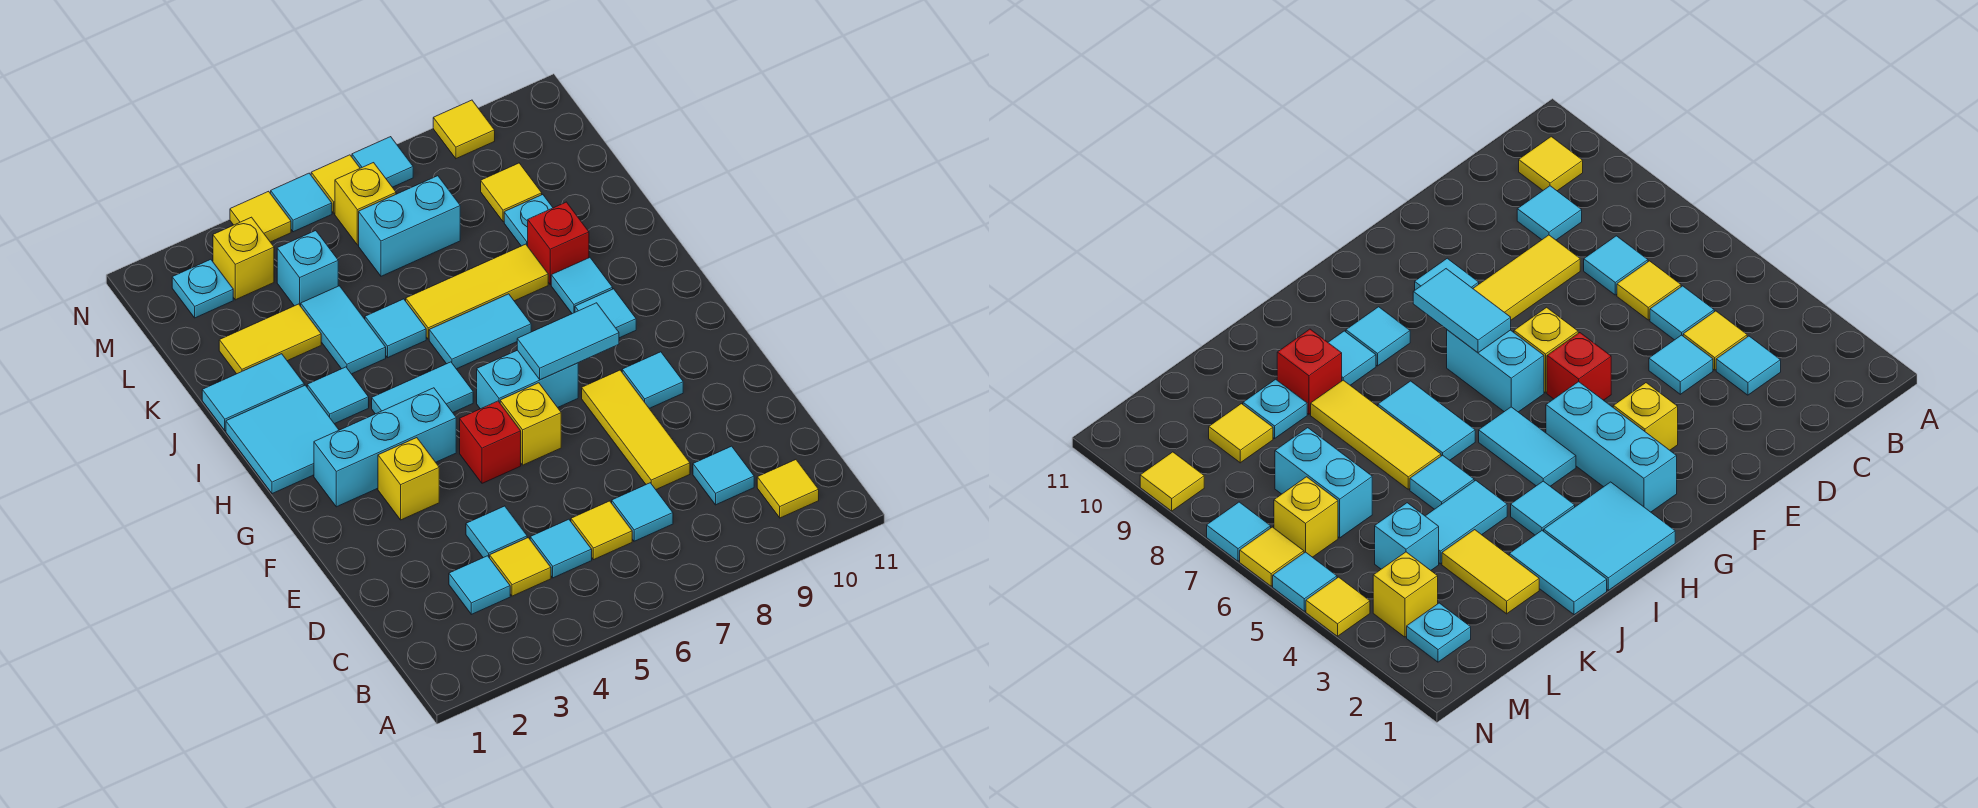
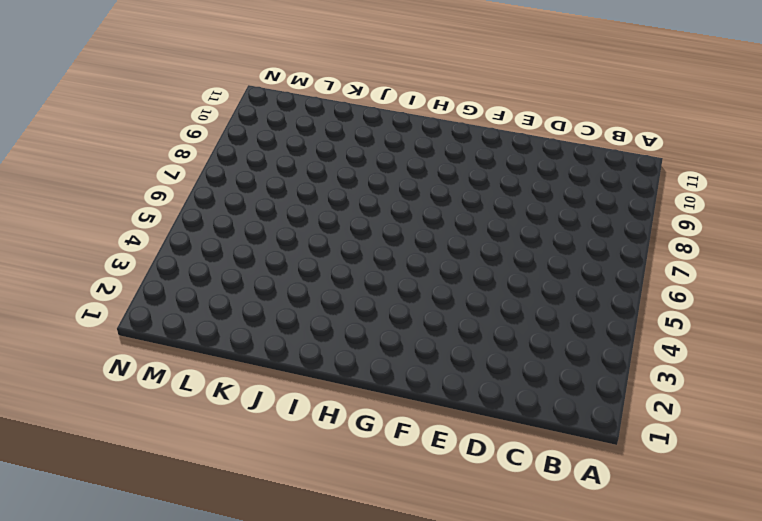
none -> yellow tile B10 level 1
none -> cyan tile C3 level 1
none -> yellow tile C4 level 1
none -> cyan tile C5 level 1

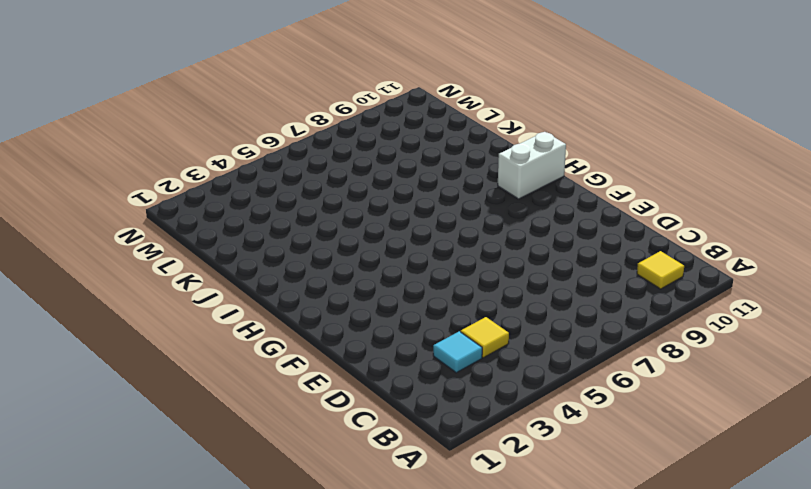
white brick H10:H11 level 1 -> none
none -> cyan tile C5 level 1
none -> yellow tile C6 level 1
none -> cyan tile C7 level 1
none -> cyan tile C9 level 1

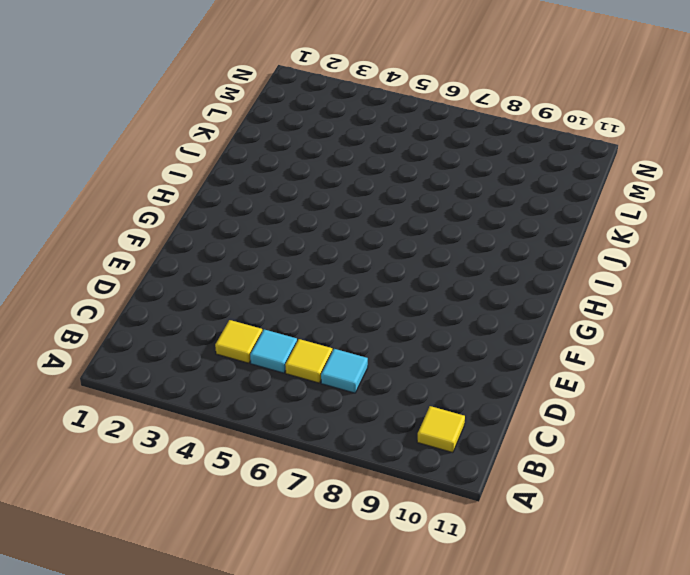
none -> cyan tile C3 level 1
none -> cyan tile C9 level 1
none -> cyan tile D4 level 1
none -> yellow tile D8:F8 level 1

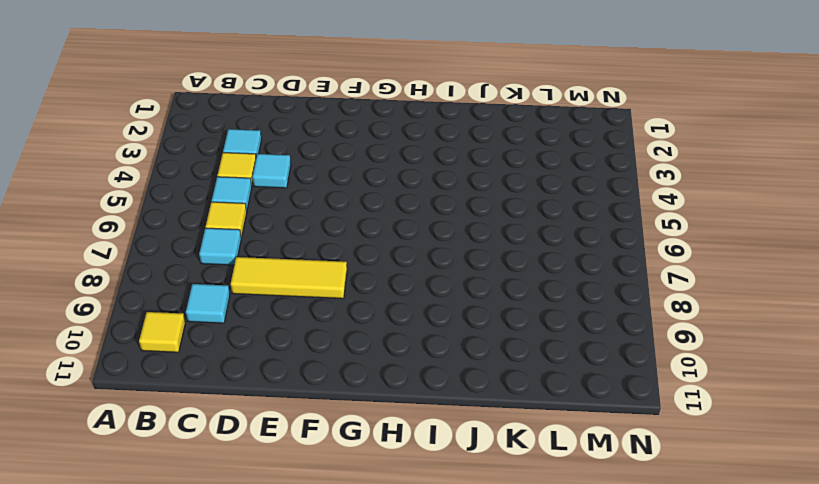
none -> yellow brick F3 level 1
none -> red brick F5 level 1
none -> yellow brick F6 level 1
none -> cyan tile F9 level 1

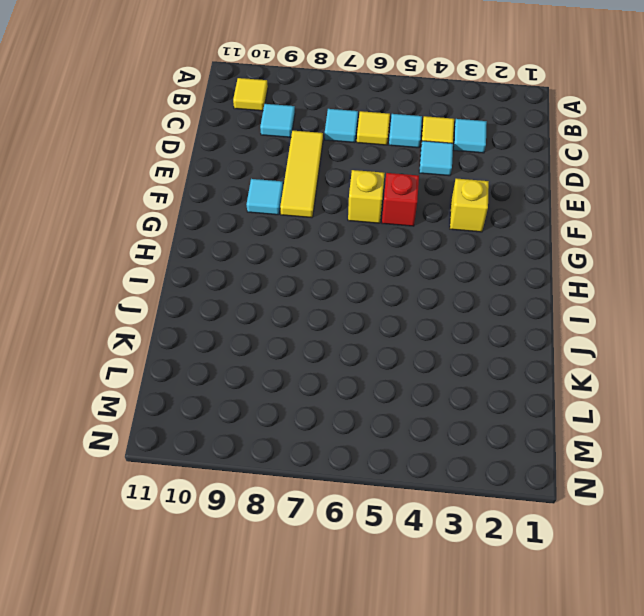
none -> cyan brick G2:G4 level 1
none -> cyan brick G6:G7 level 1
none -> cyan tile H1:I2 level 1
none -> cyan tile H4:H5 level 1

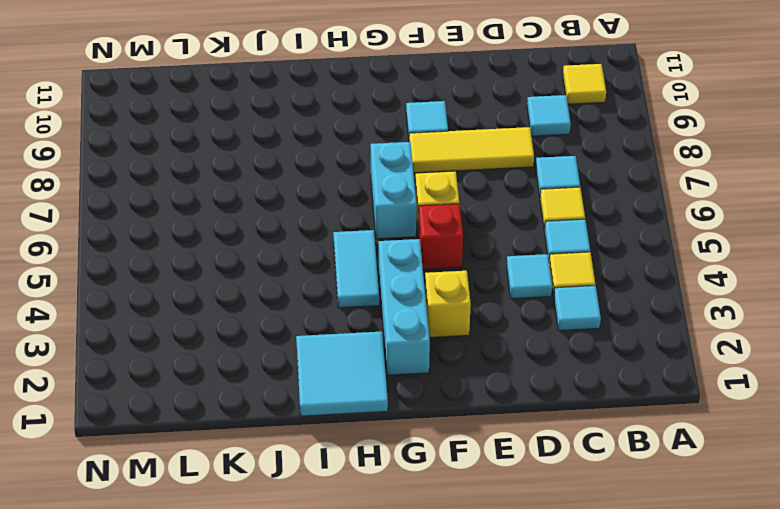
none -> cyan tile H9 level 1
none -> cyan tile I3 level 1
none -> cyan tile I6:I7 level 1
none -> cyan tile I9 level 1

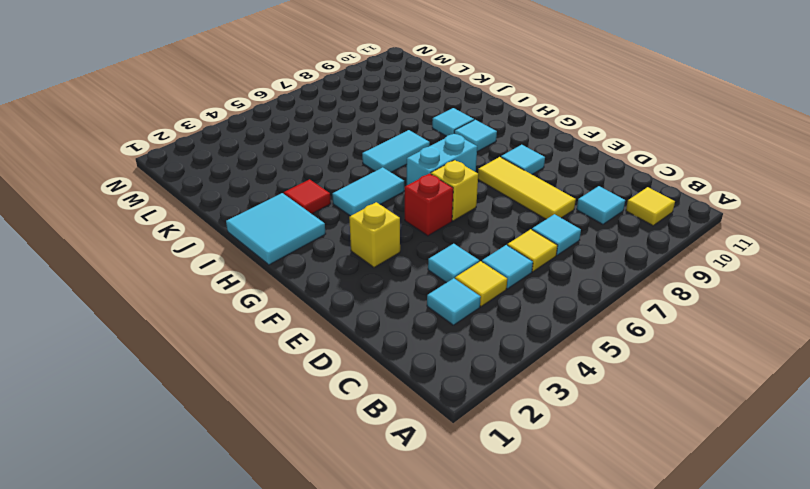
red tile I3 level 1 -> cyan tile I3 level 1
none -> cyan brick G2:G4 level 1
none -> cyan tile J1:J2 level 1
none -> cyan tile J4:K4 level 1
none -> cyan tile J5 level 1

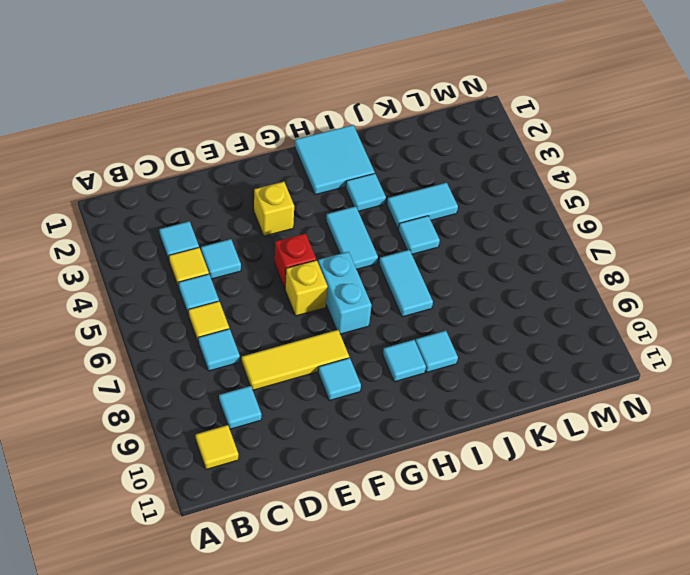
none -> cyan brick G2:G4 level 1
none -> cyan tile J1:J2 level 1
none -> yellow tile J6:J8 level 1
none -> red brick J9 level 1

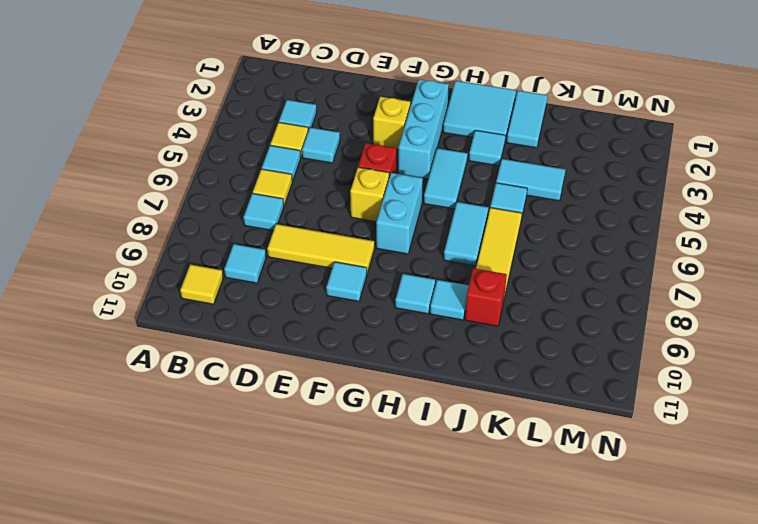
none -> yellow tile K2:K3 level 1
none -> cyan plate K9 level 1
none -> cyan brick L4 level 1
none -> cyan brick L6:L7 level 1

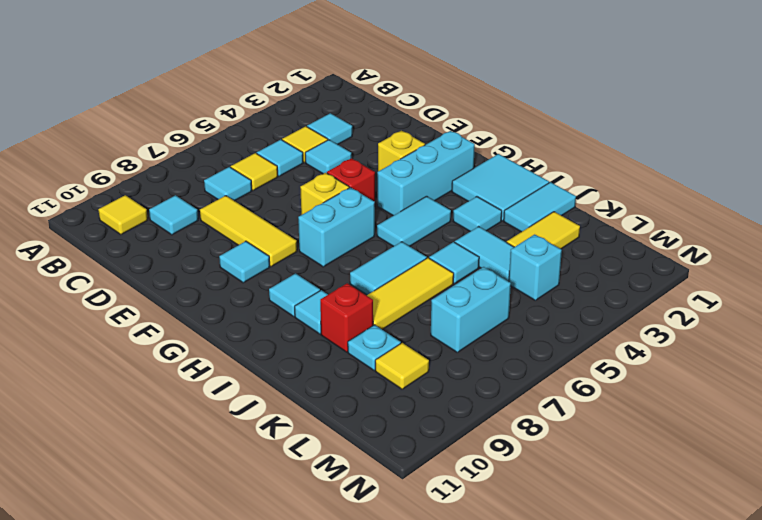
none -> cyan plate M2 level 1
none -> yellow brick M3 level 1
none -> yellow brick M6 level 1
none -> yellow tile N4 level 1

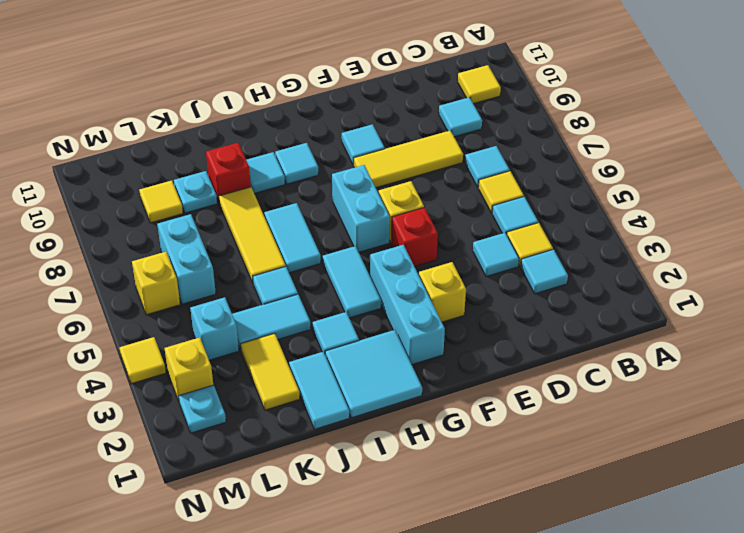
none -> cyan tile N5 level 1
none -> yellow tile N6 level 1
none -> cyan tile N7 level 1
none -> yellow tile N9 level 1

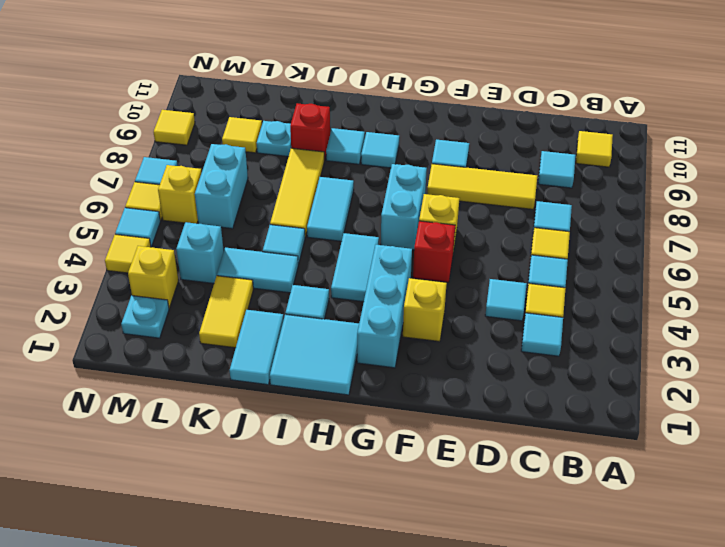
none -> cyan tile G7:G8 level 2

